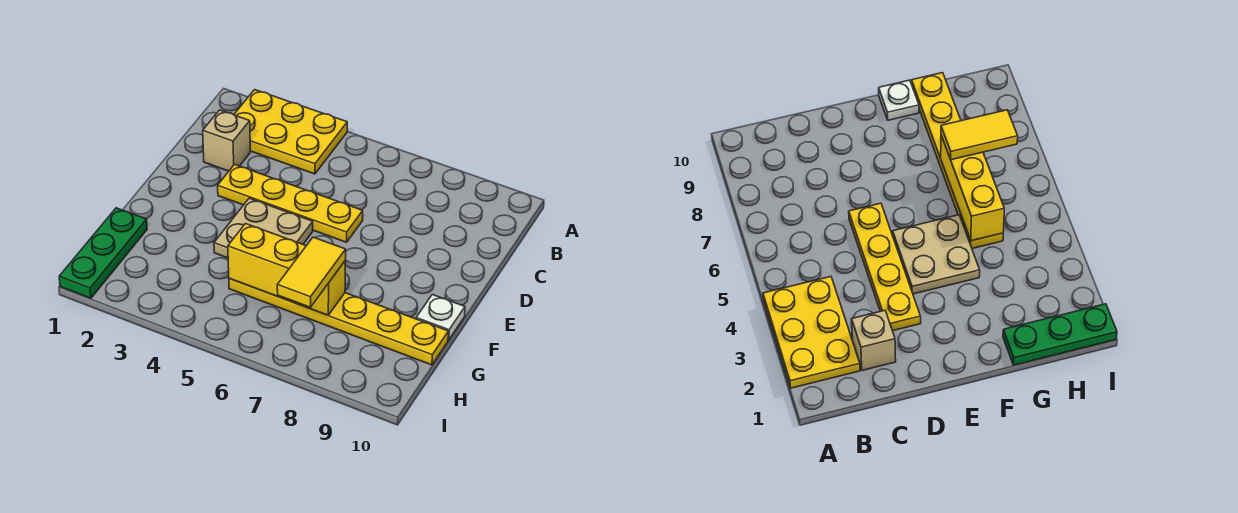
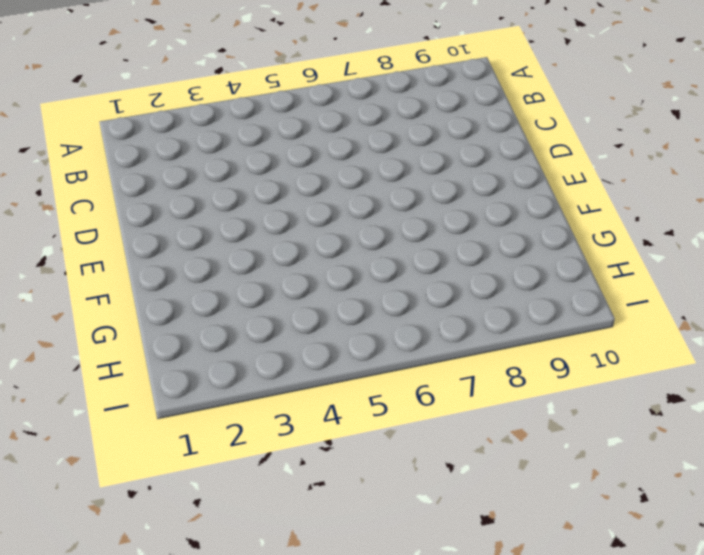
none -> yellow plate A2:B4 level 1
none -> tan brick C2 level 1

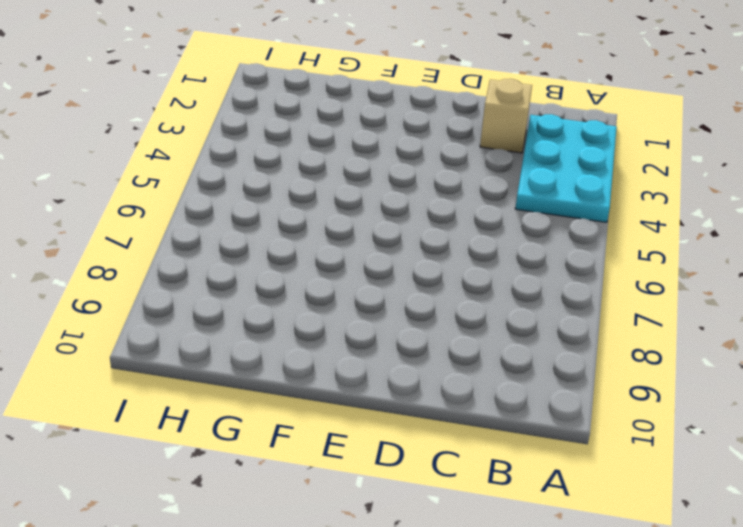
cyan plate A2:B4 level 1 -> yellow plate A2:B4 level 1
none -> yellow plate D3:D6 level 1
none -> tan plate E4:F5 level 1

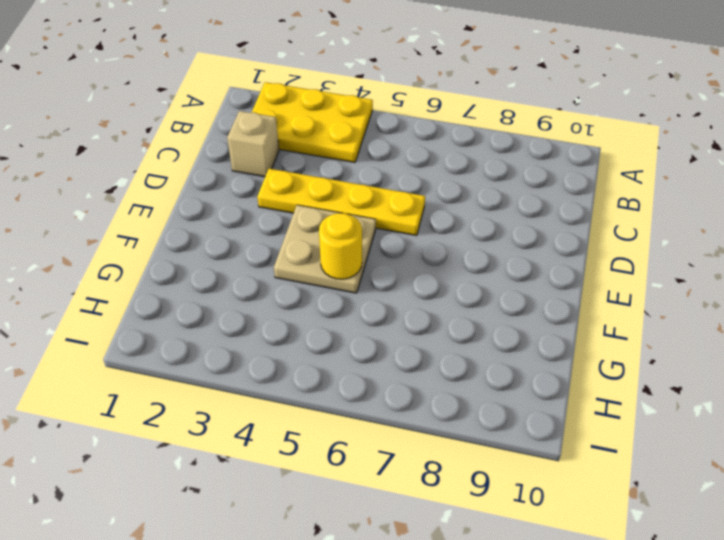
yellow round brick F5 level 2 -> none
none -> white plate F10 level 1
none -> green plate G1:I1 level 1

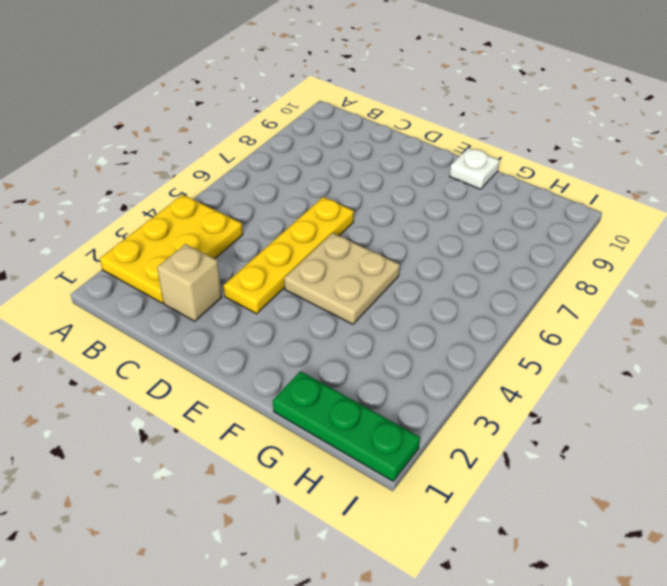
none -> yellow plate G5:G10 level 1
none -> yellow brick G5:G7 level 2

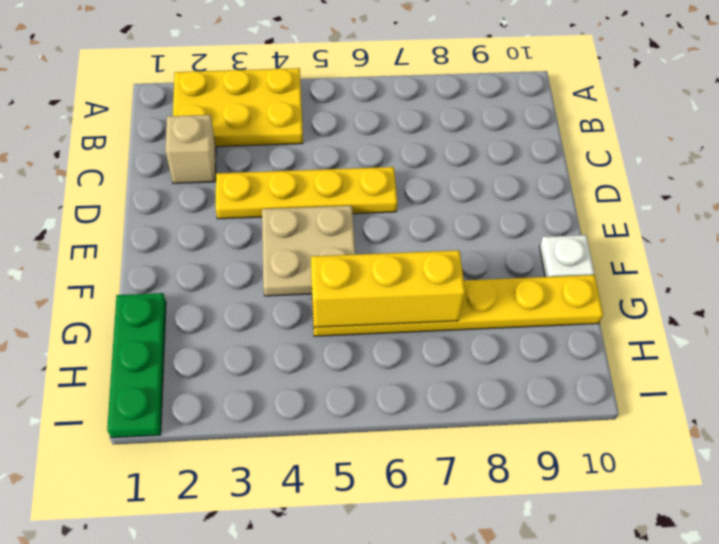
none -> yellow tile G7:H7 level 3

